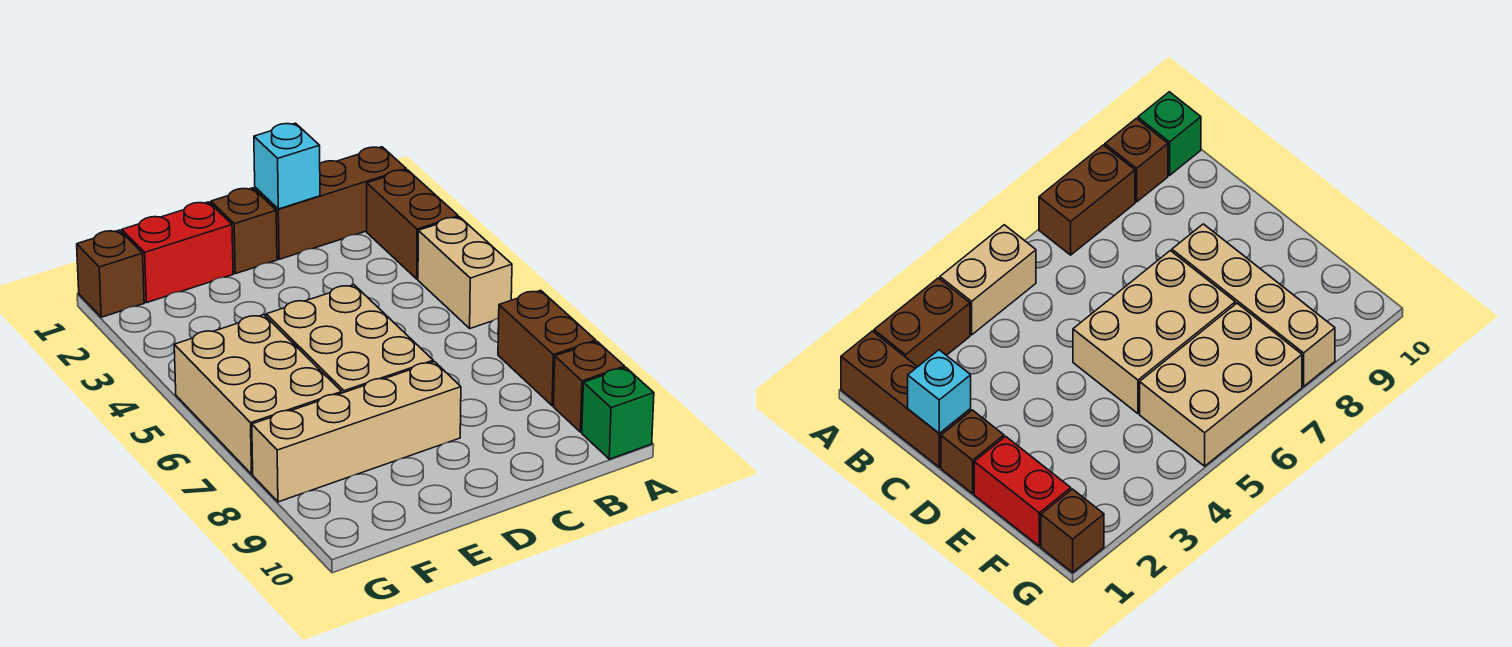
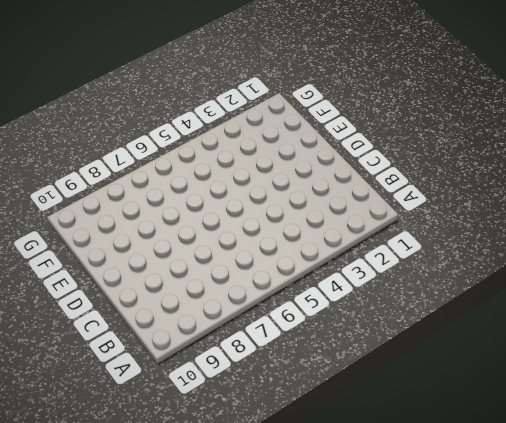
none -> brown brick A1:C1 level 1
none -> brown brick A2:A3 level 1
none -> tan brick A4:A5 level 1

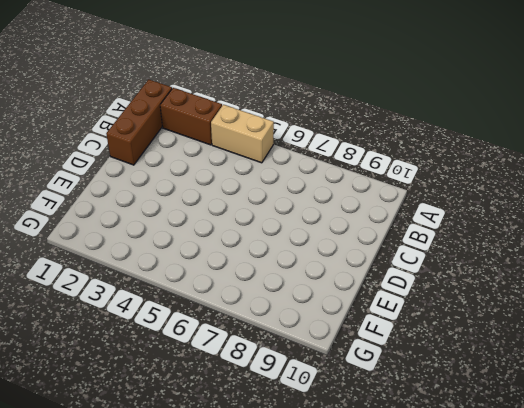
none -> brown brick A7:A8 level 1
none -> brown brick A9 level 1
none -> green brick A10 level 1

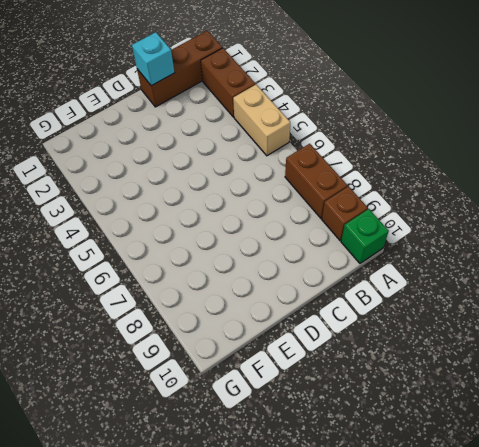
none -> brown brick D1 level 1
none -> tan brick D5:E7 level 1
none -> tan brick D8:G8 level 1

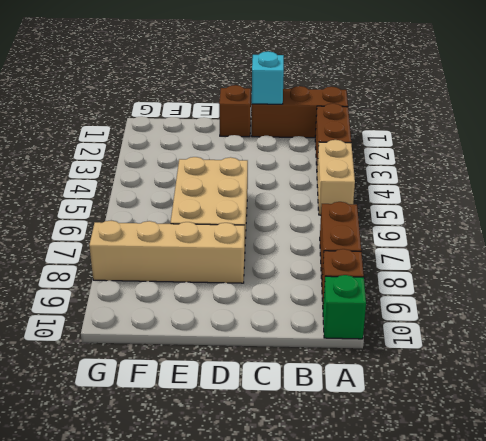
none -> red brick E1:F1 level 1
none -> tan brick F5:G7 level 1
none -> brown brick G1 level 1

